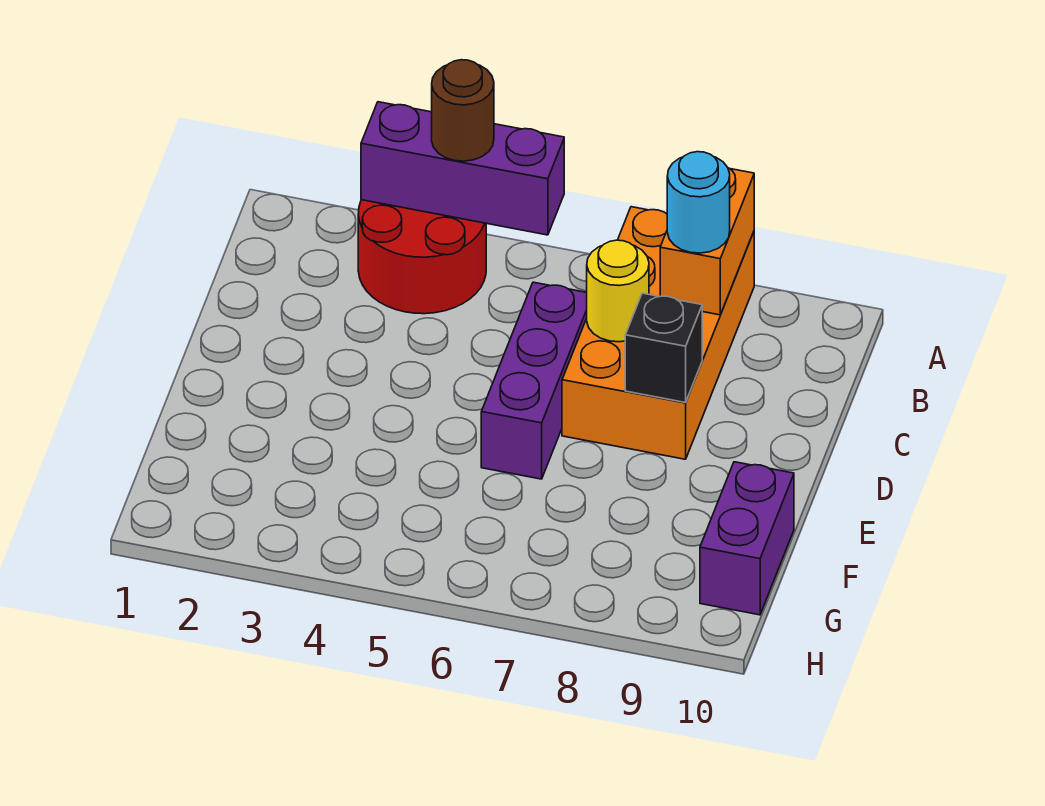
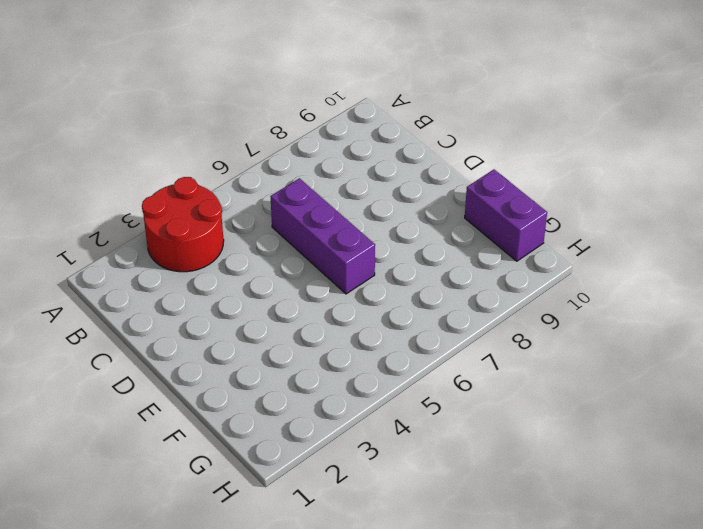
none -> orange brick A7:D8 level 1
none -> purple brick A3:A5 level 2

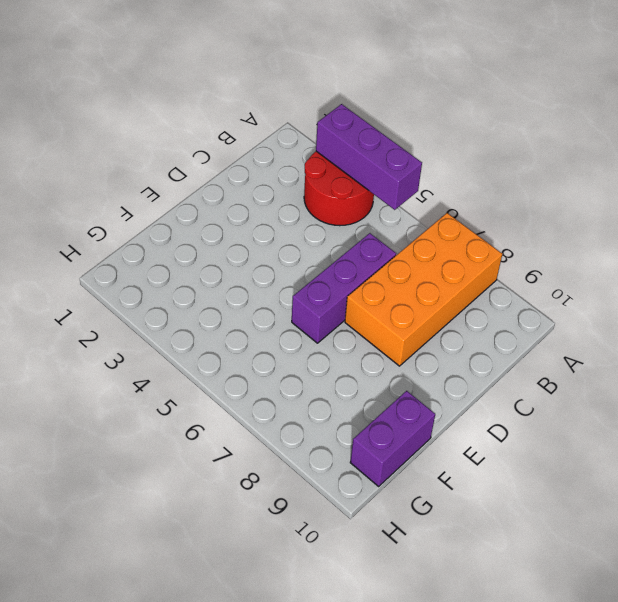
none -> orange brick A8:B8 level 2
none -> yellow round brick C7 level 2

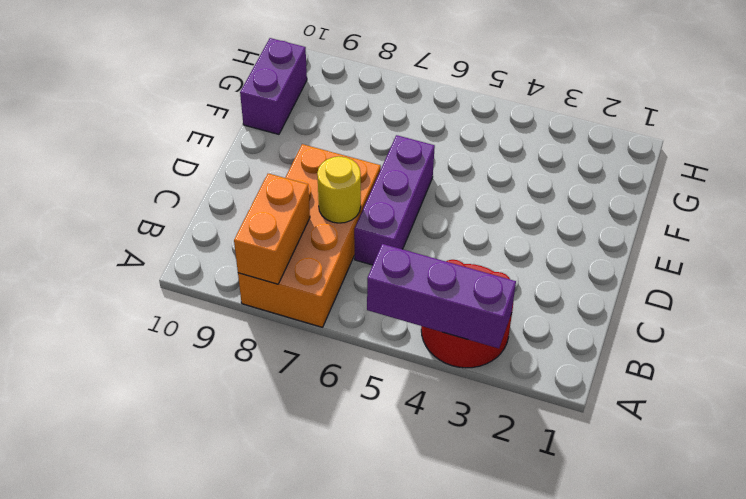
none -> black brick D8 level 2
none -> brown round brick A4 level 3

